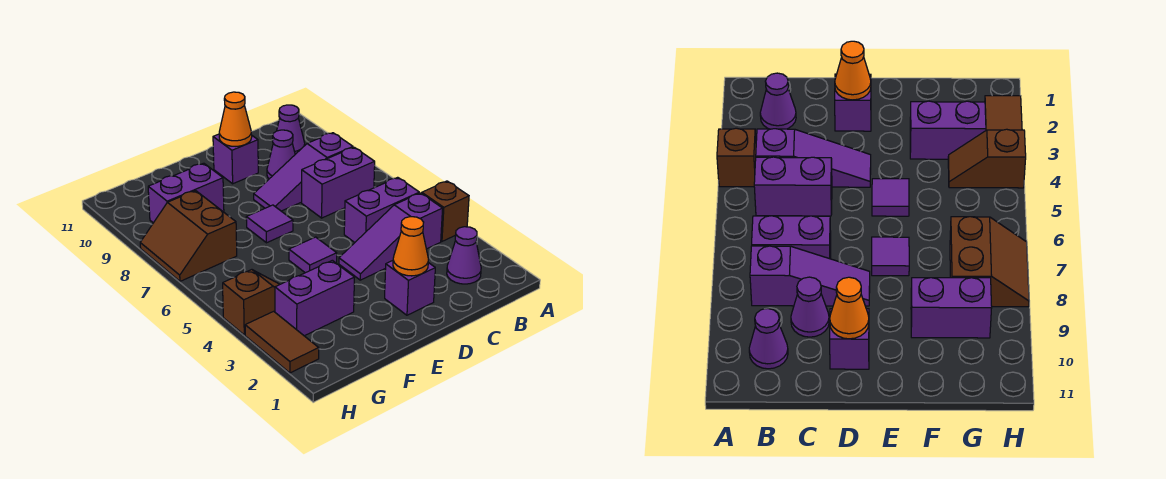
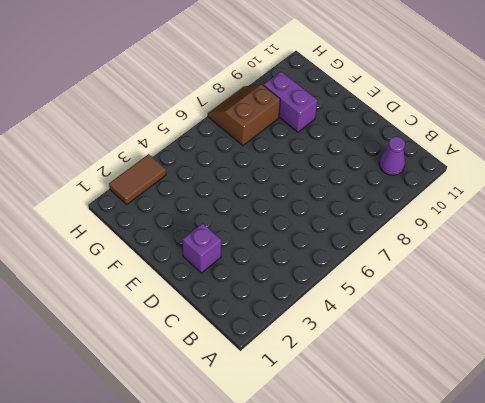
none -> brown brick A4 level 1
none -> purple cone B2 level 1
none -> purple slope B4:D4 level 1 top B

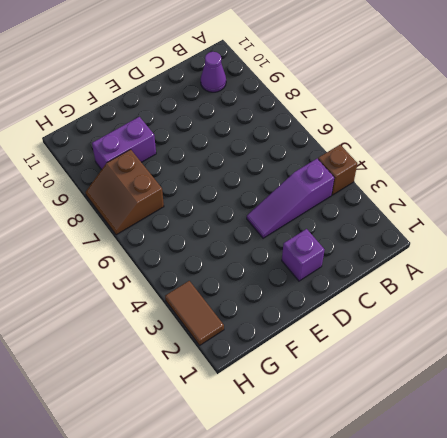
none -> purple cone B2 level 1
none -> purple brick B5:C5 level 1
none -> purple brick B7:C7 level 1

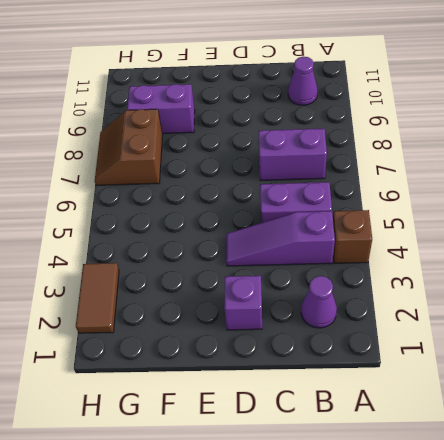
none -> purple slope B8:D8 level 1 top B
none -> purple cone C9 level 1
none -> purple brick D10 level 1

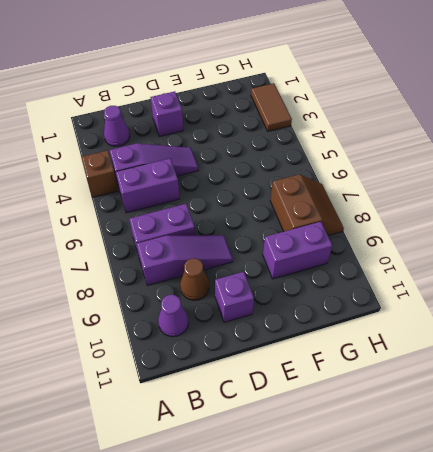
brown cone C9 level 1 -> purple cone C9 level 1
none -> purple tile E5 level 1
none -> purple tile E7 level 1
none -> purple brick F3:G3 level 1

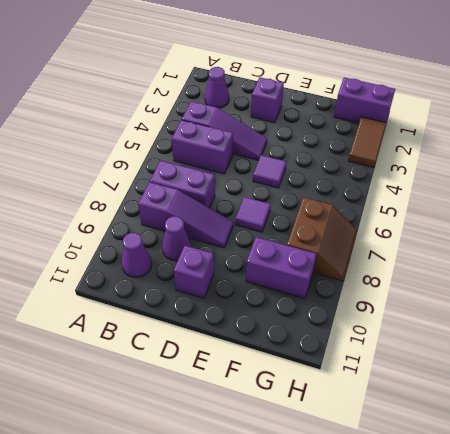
purple brick G1:H1 level 1 -> purple brick F3:G3 level 1
none -> brown brick A4 level 1
none -> brown slope G4:H4 level 1 top H
none -> orange cone D2 level 2

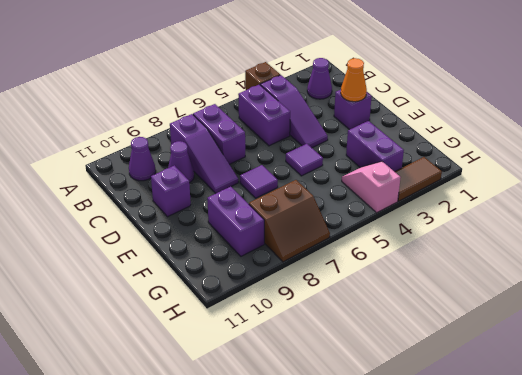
pink slope G4:H4 level 1 top H -> brown slope G4:H4 level 1 top H
none -> orange cone D10 level 2

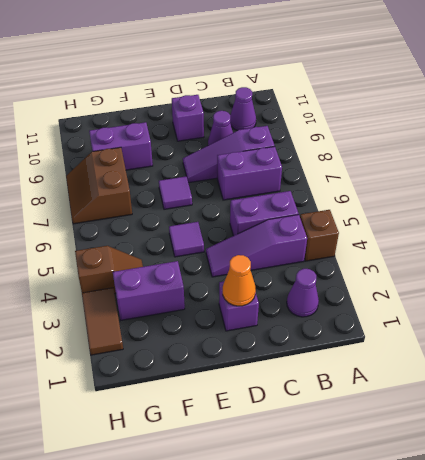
none -> orange cone D10 level 2

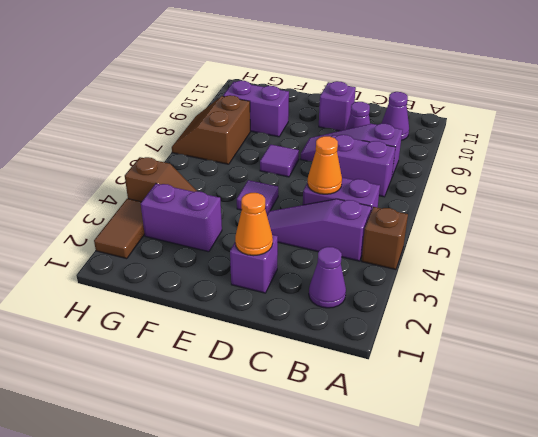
orange cone C5 level 2 -> orange cone D10 level 2

